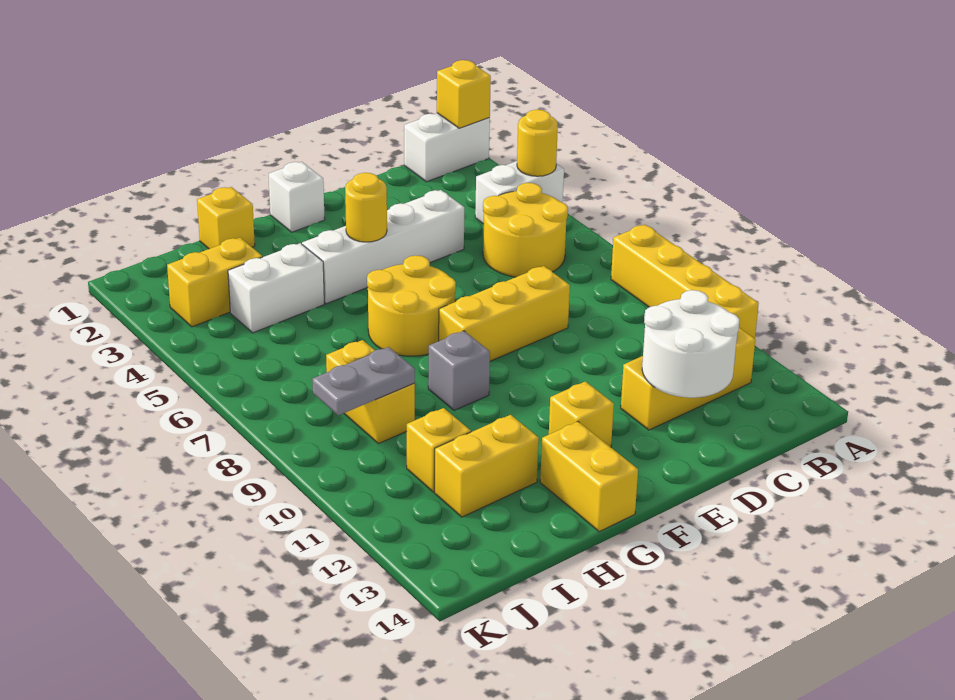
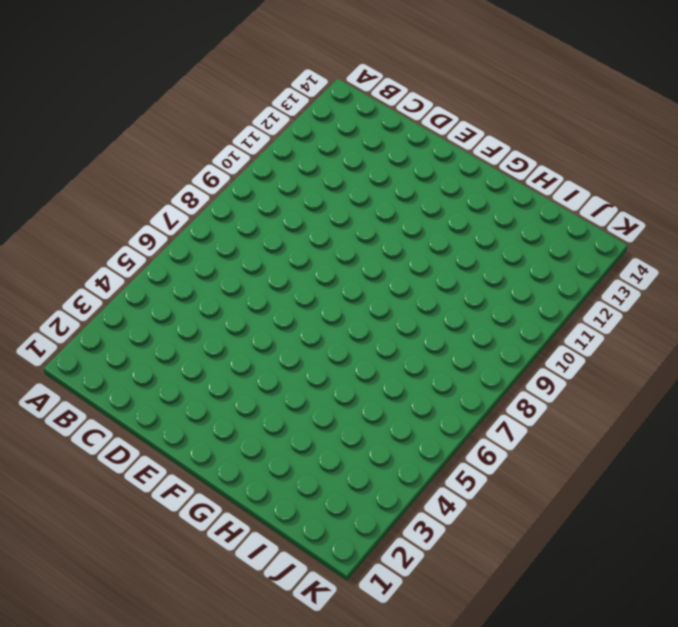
none -> white brick A1:B1 level 1
none -> white brick A4:B4 level 1
none -> yellow brick A8:A11 level 1

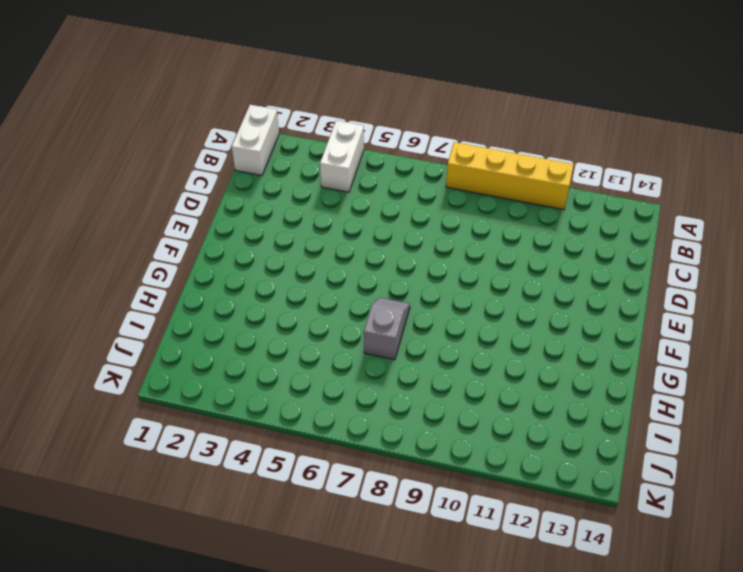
grey slope G7:H7 level 1 top H -> yellow round brick F6:G7 level 1
none -> yellow round brick B5:C6 level 1
none -> yellow brick B12:D12 level 1
none -> white brick D4:G4 level 1

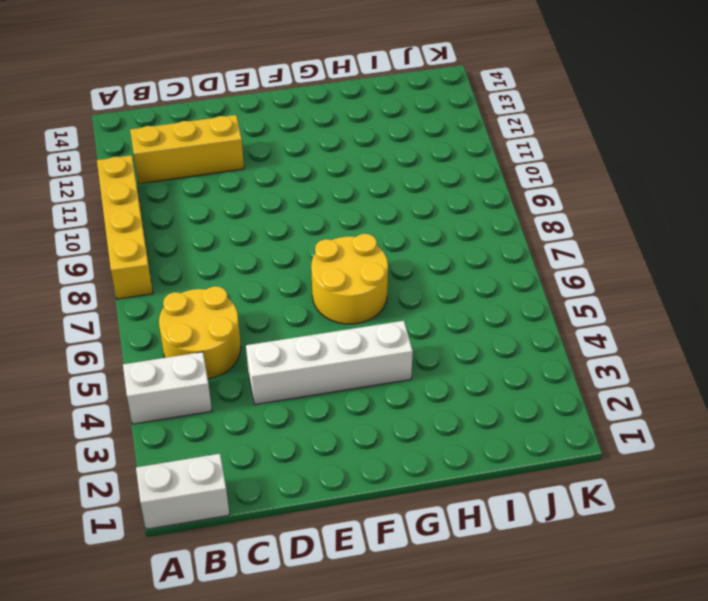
none -> yellow brick D8:F8 level 1
none -> white brick F1 level 1
none -> yellow brick F12 level 1

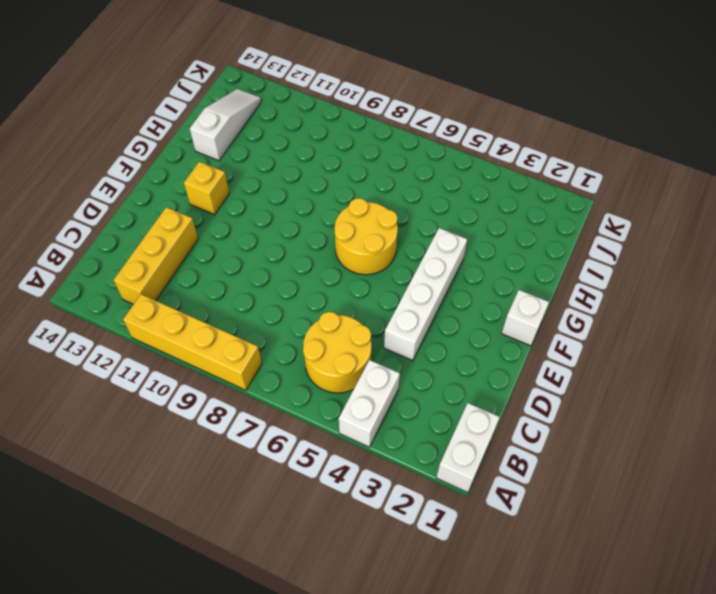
white slope H13:J13 level 1 top H -> none
none -> yellow brick D8:F8 level 1
none -> grey brick G9 level 1
none -> yellow brick G13:G14 level 1

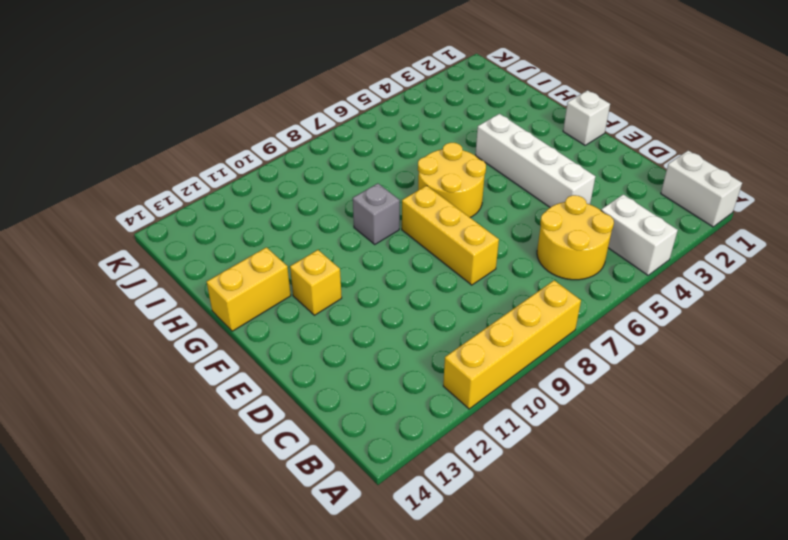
none -> yellow brick B12:D12 level 1
none -> yellow brick H1 level 1
none -> white brick H4:I4 level 1

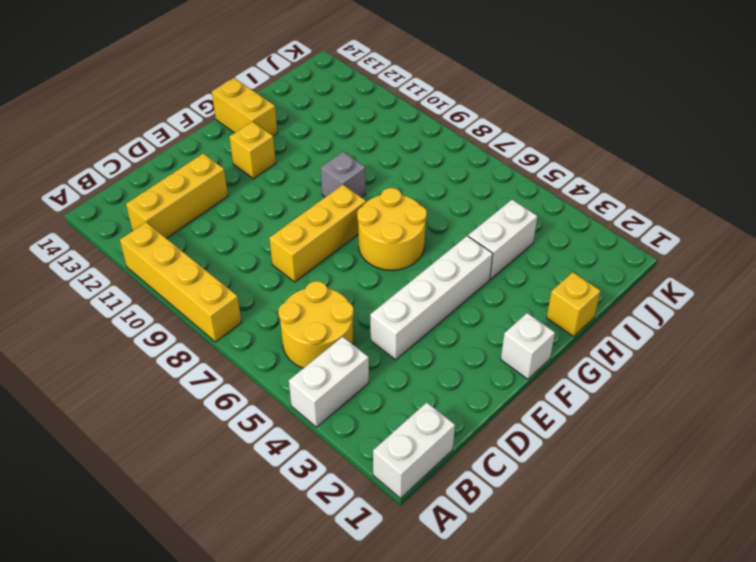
none -> yellow brick H12:I12 level 1
none -> yellow brick I3:J3 level 1
none -> yellow brick I8:I9 level 1

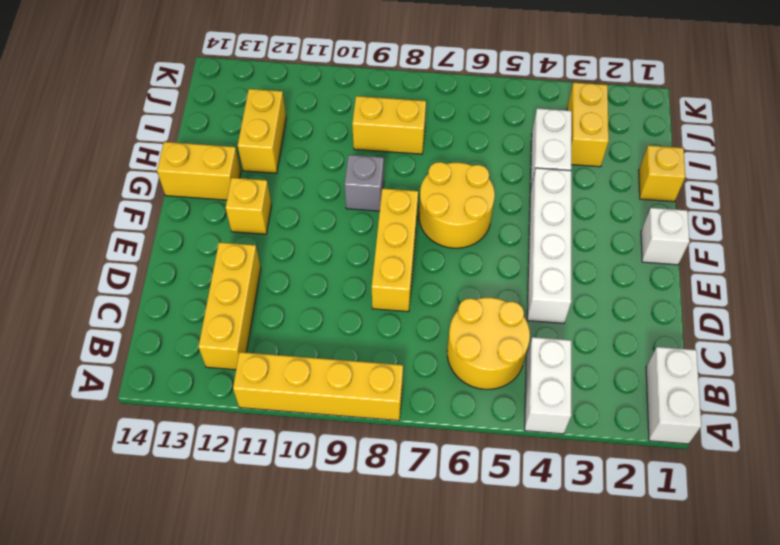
none -> yellow brick I11 level 1
none -> yellow brick A1 level 2
none -> yellow round brick A4 level 2

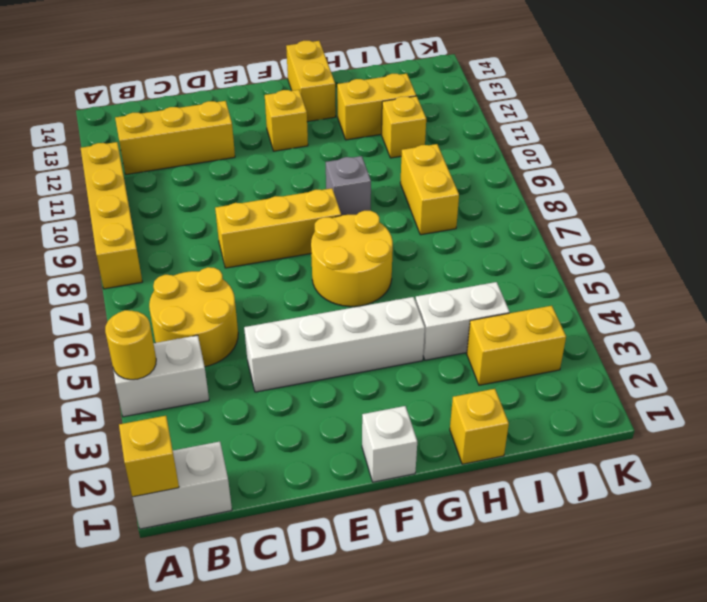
none -> white round brick C12:D13 level 2
none -> yellow round brick F4 level 2
none -> grey plate I9:J9 level 2

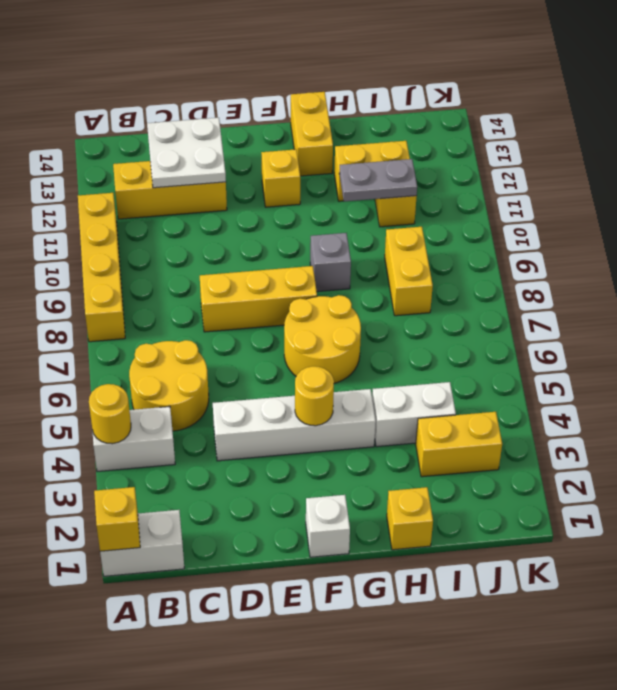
white plate C12:D13 level 2 -> white round brick C12:D13 level 2
grey plate H11:I11 level 2 -> grey plate I9:J9 level 2

